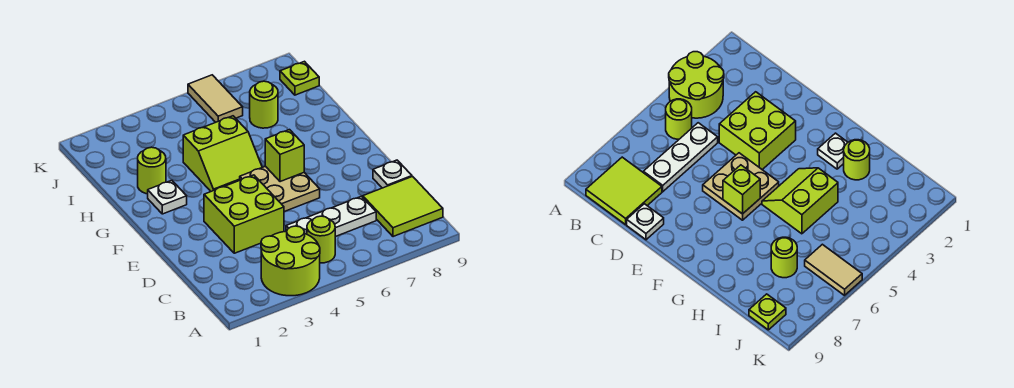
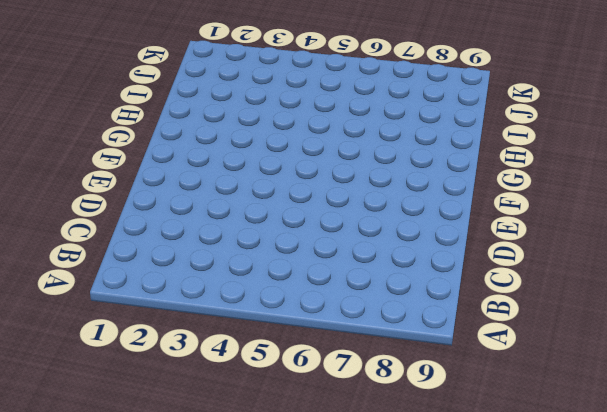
none -> lime round brick A3:B4 level 1
none -> lime round brick B5 level 1
none -> lime tile B8:C9 level 1

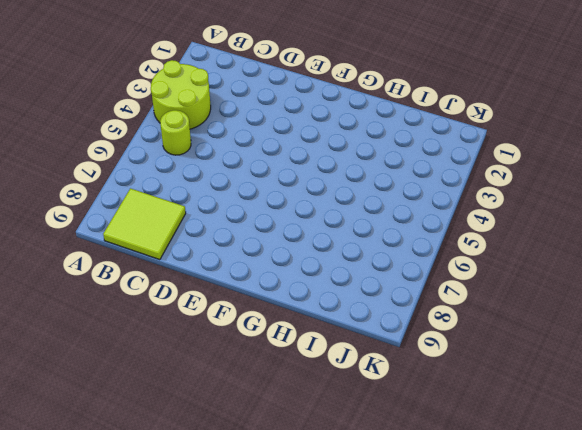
none -> white plate C5:C7 level 1
none -> lime brick D3:E4 level 1
none -> white plate D9 level 1

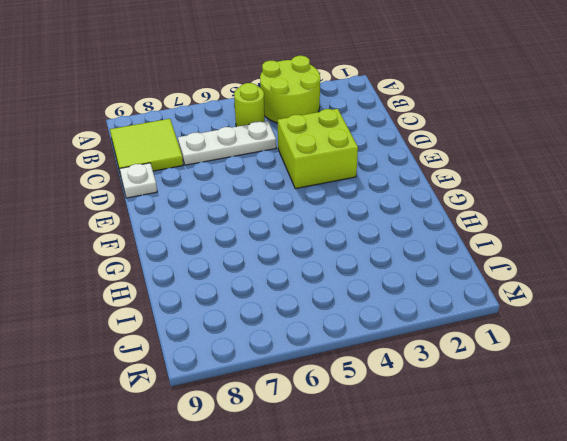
none -> tan plate E5:F6 level 1
none -> white plate G2 level 1
none -> lime slope G4:H5 level 1 top H

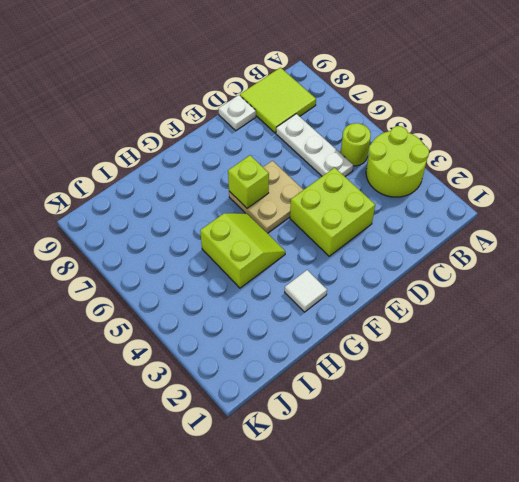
white tile G2 level 1 -> white plate G2 level 1
none -> lime round brick H2 level 1
none -> lime round brick I7 level 1
none -> tan tile J6:K6 level 1

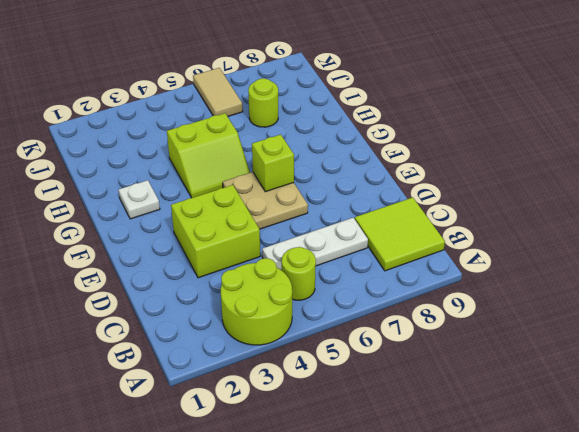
none -> white plate D9 level 1
none -> lime round brick H2 level 1
none -> lime plate J9 level 1

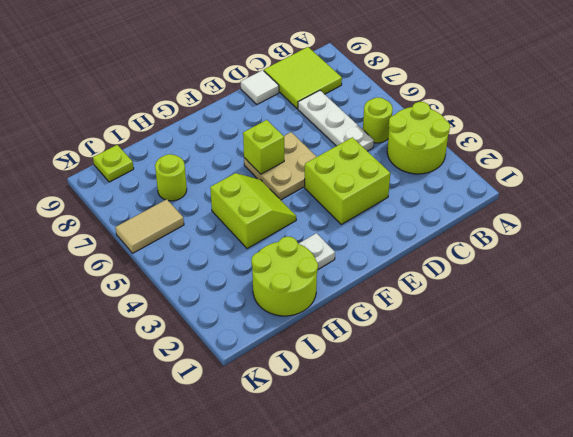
white tile D9 level 1 -> white plate D9 level 1
lime round brick H1:I2 level 1 -> lime round brick H2 level 1

